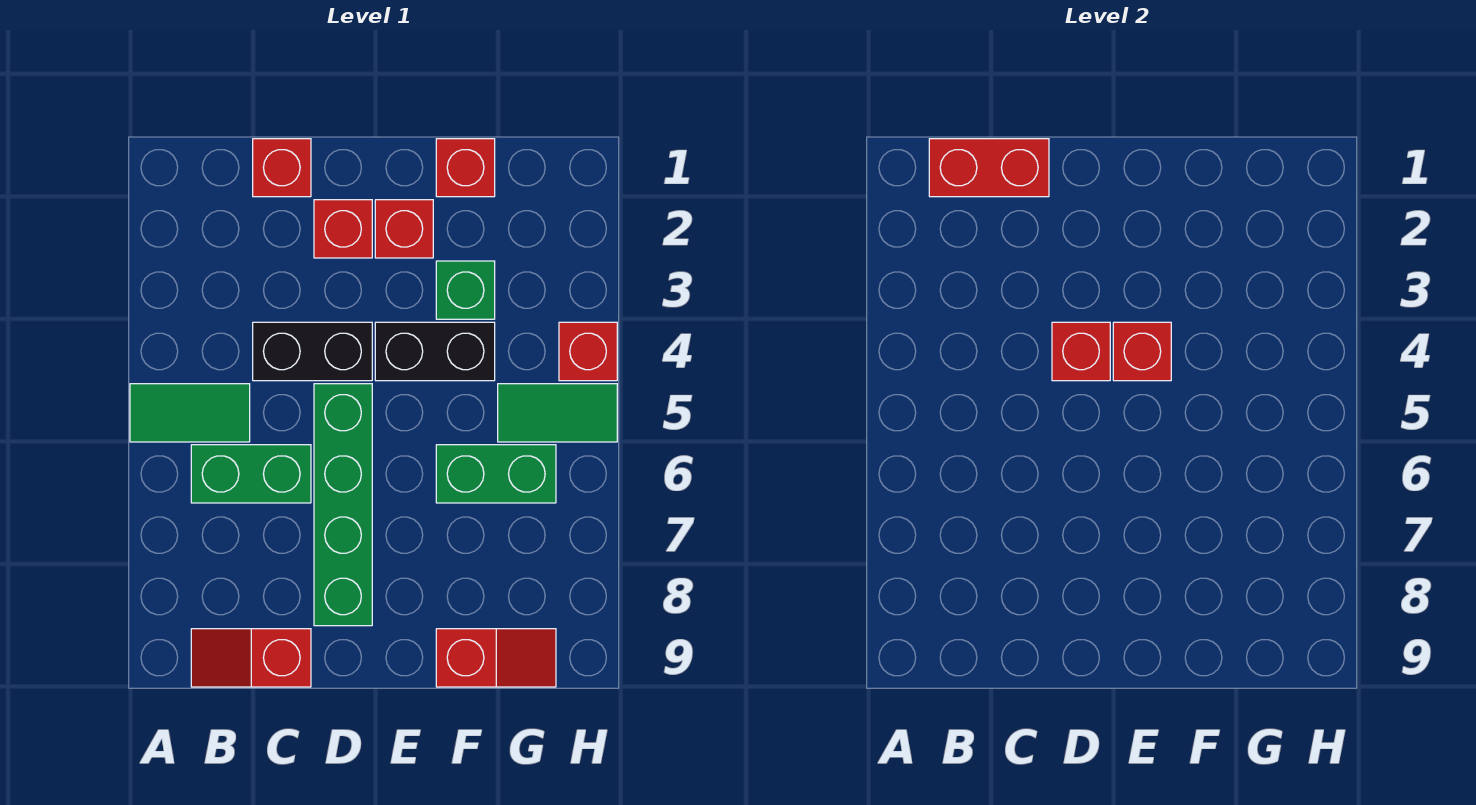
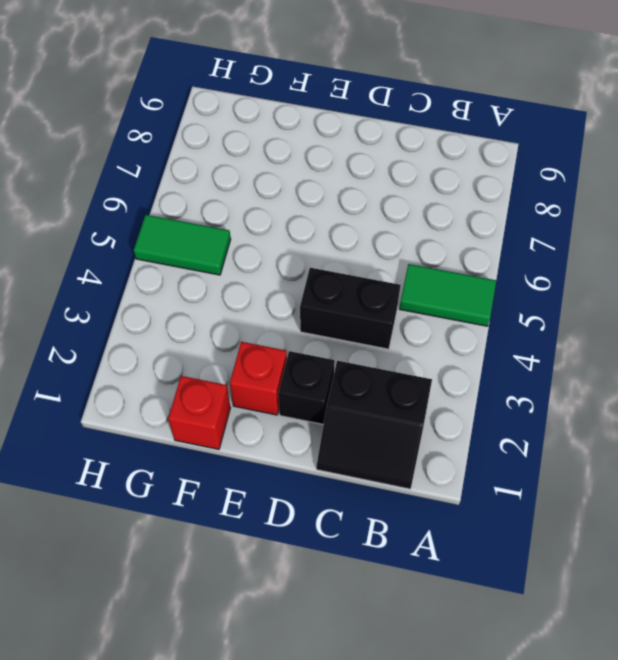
black slope B1:C2 level 1 top 2 -> red brick C1 level 1
black brick D2 level 1 -> red brick D2 level 1
none -> green brick B6:C6 level 1
none -> red slope B9:C9 level 1 top C
none -> green brick D5:D8 level 1

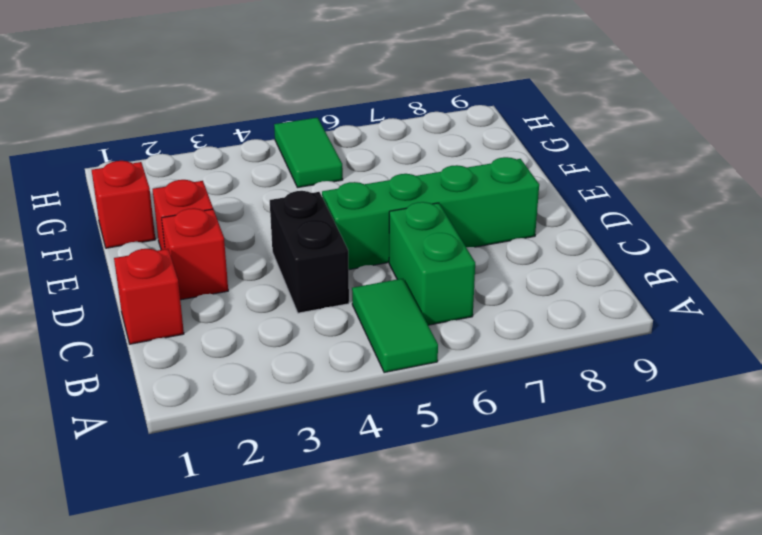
none -> red slope B9:C9 level 1 top C
none -> black brick E4:F4 level 1
none -> green brick F3 level 1

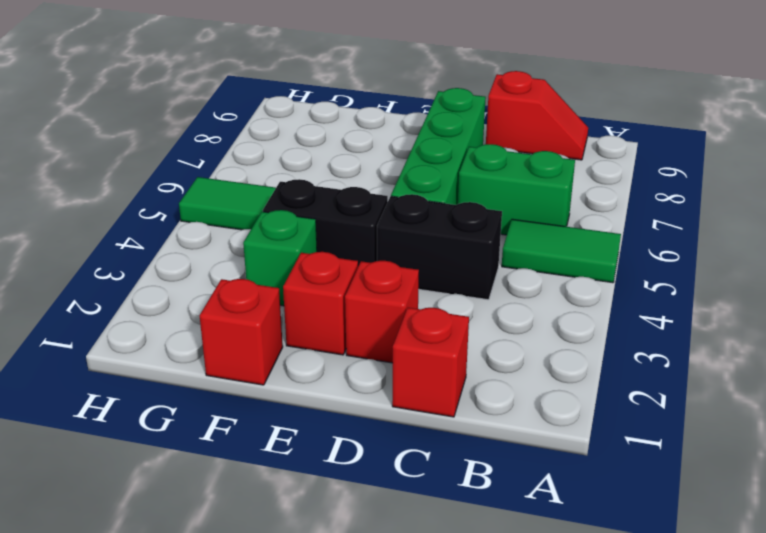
none -> green brick F6:G6 level 1
none -> red slope F9:G9 level 1 top F
none -> red brick H4 level 1

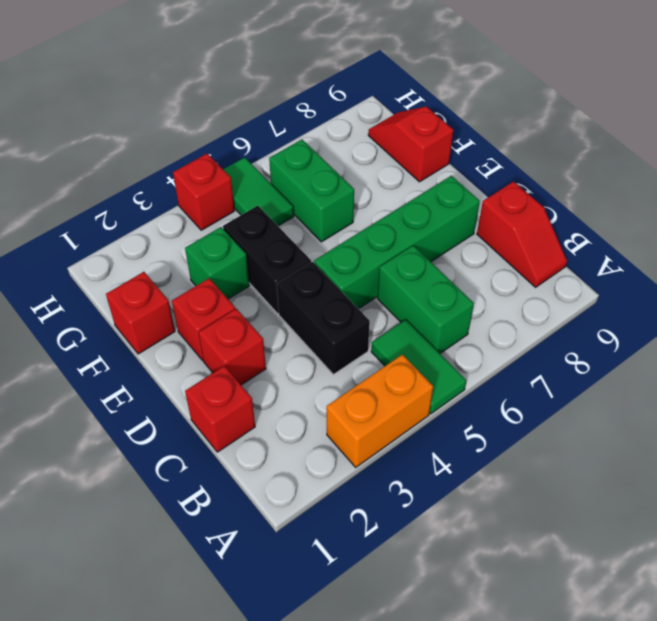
orange brick A3:A4 level 1 -> none
none -> red brick B1:C1 level 2
none -> red brick D4 level 2
none -> red brick E4 level 2

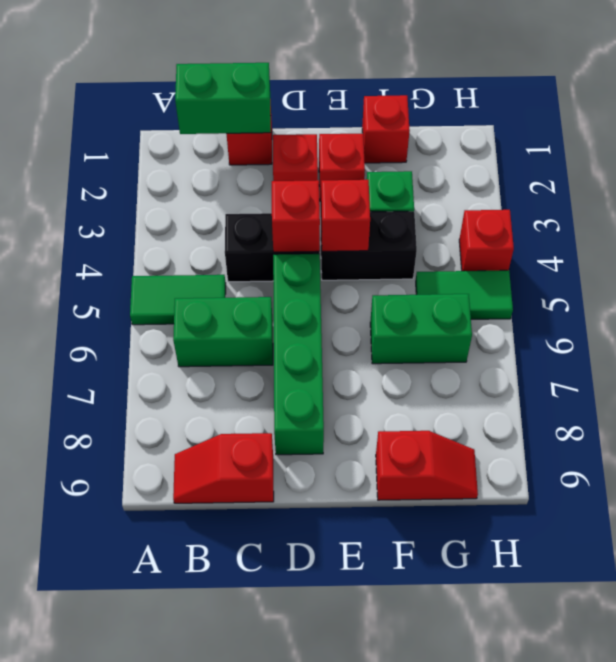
green brick B1:C1 level 2 -> red brick B1:C1 level 2

